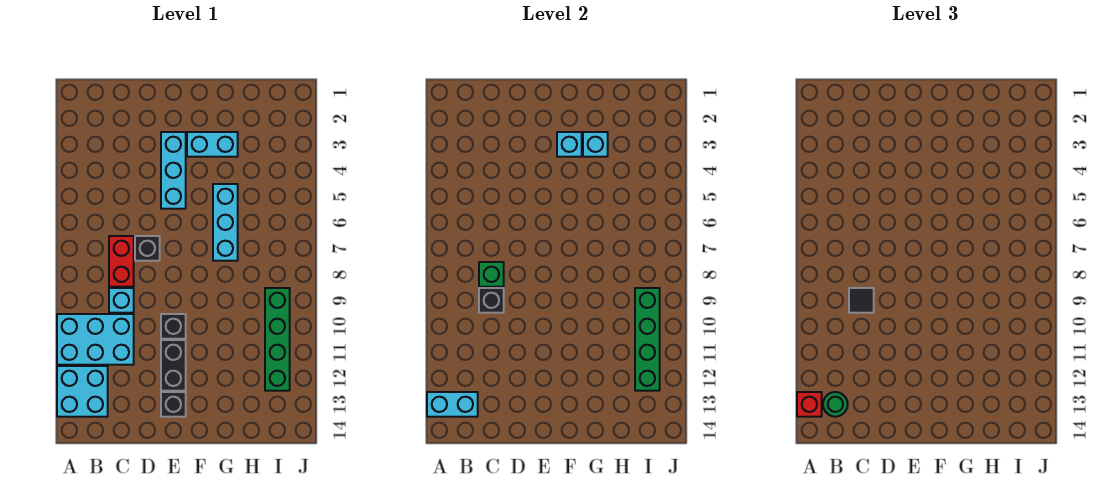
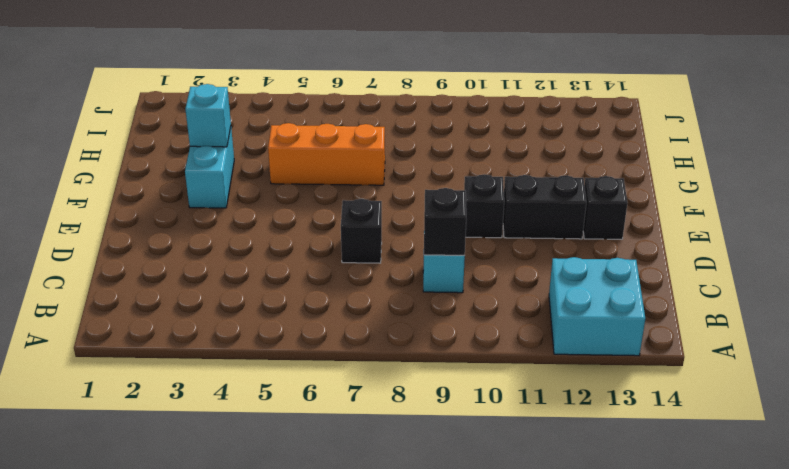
orange brick G5:G7 level 1 -> cyan brick G5:G7 level 1
none -> cyan brick A10:C11 level 1
none -> red brick C7:C8 level 1
none -> cyan brick E3:E5 level 1

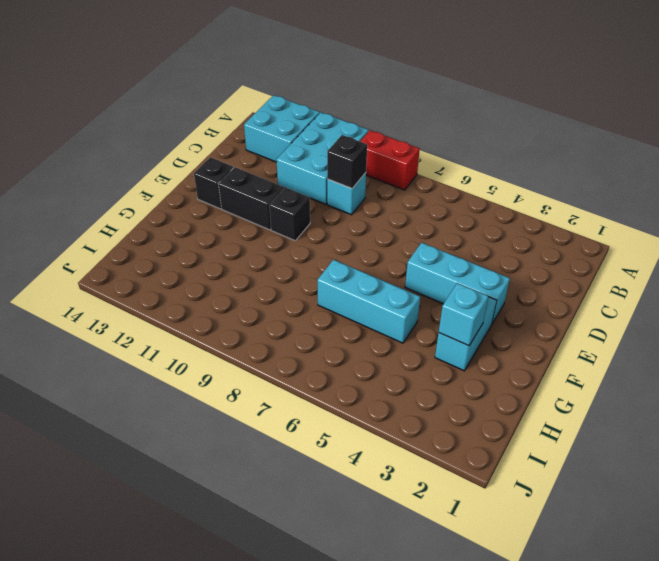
red brick A8:A9 level 1 -> red brick C7:C8 level 1
none -> black brick D7 level 1
none -> green brick I9:I12 level 1
none -> cyan brick A13:B13 level 2

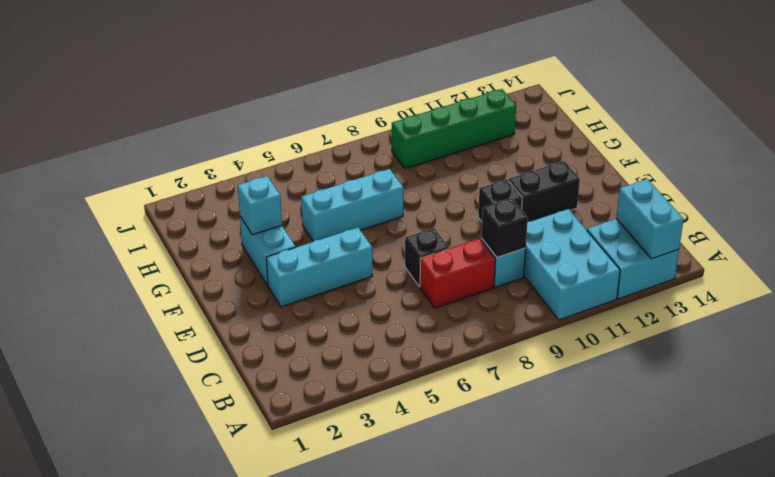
none -> black brick E13 level 1
none -> green brick C8 level 2
none -> cyan brick F3 level 2

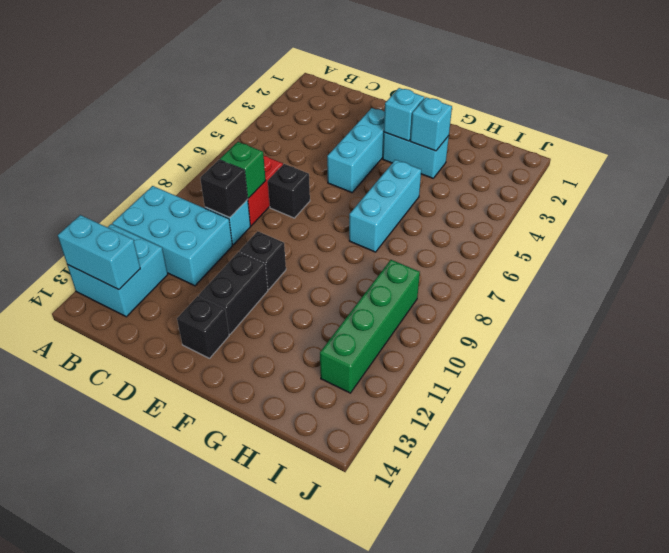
none -> green brick I9:I12 level 2
none -> red brick A13 level 3
none -> green round brick B13 level 3

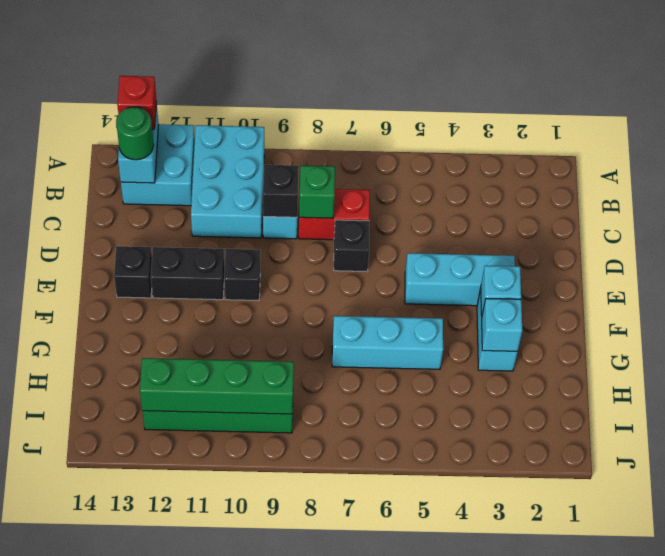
none -> black tile C9 level 3

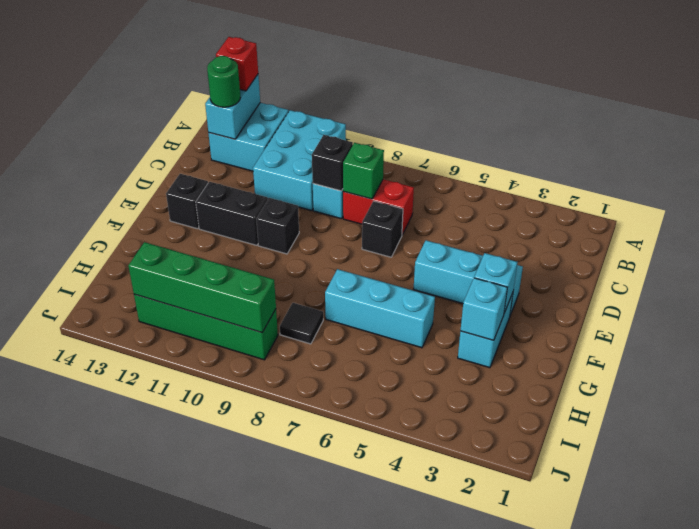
black tile H8 level 1 -> black tile C9 level 3

